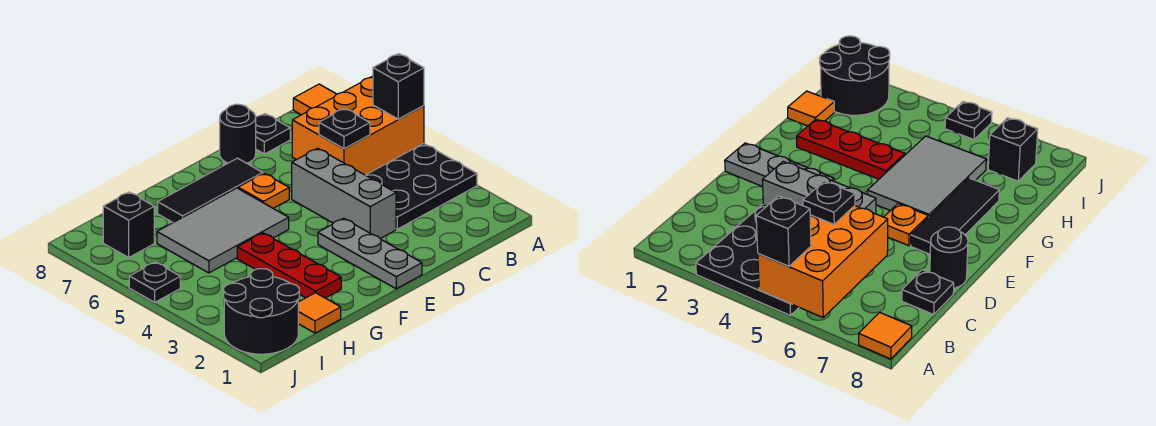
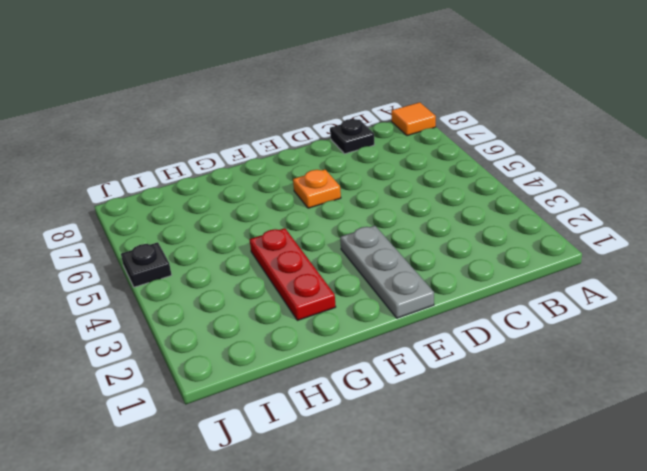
none -> black plate A3:C5 level 1
none -> grey brick D3:D5 level 1
none -> black round brick D8 level 1

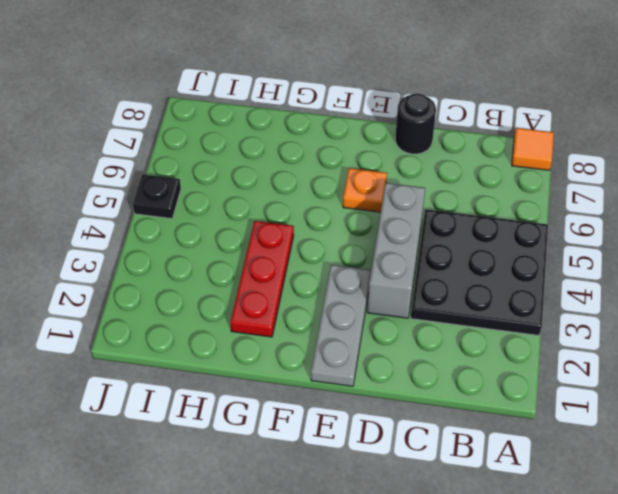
none -> black plate C8 level 1
none -> black tile E7:G7 level 1
none -> grey tile F5:H6 level 1

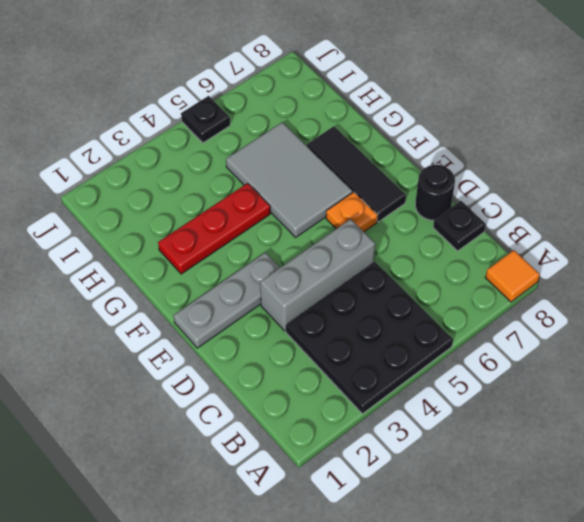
none -> orange tile H1 level 1
none -> black round brick I1:J2 level 1
none -> black brick I7 level 1

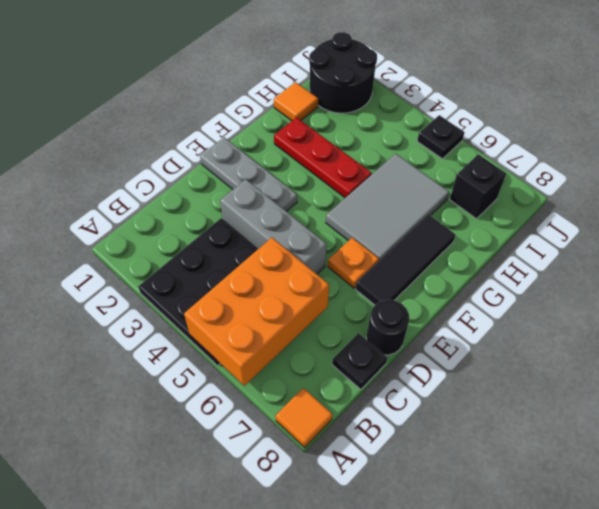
none -> black brick A5 level 3
none -> black plate C5 level 3

